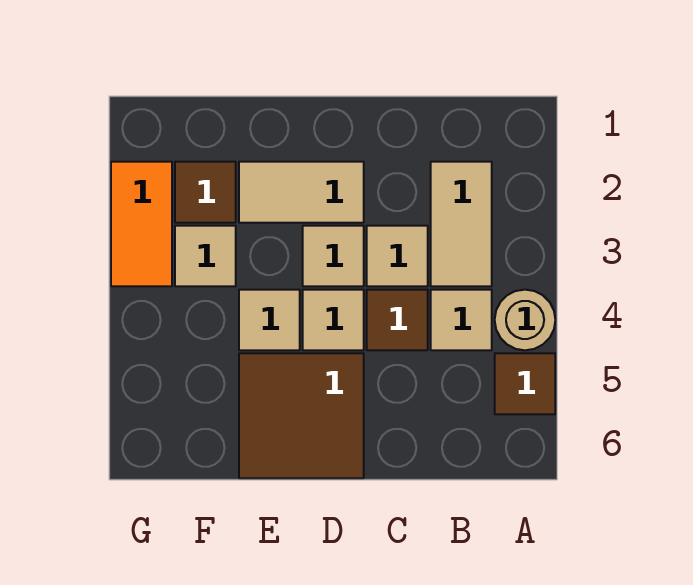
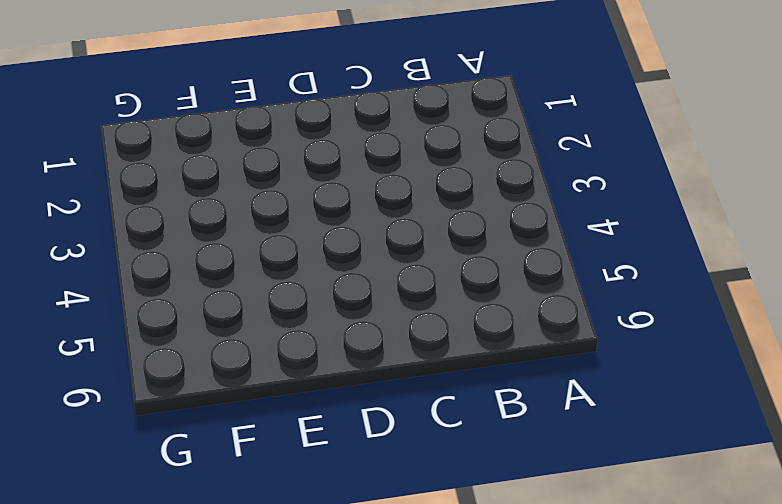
none -> tan round brick A4 level 1
none -> brown tile A5 level 1
none -> tan tile B2:B3 level 1

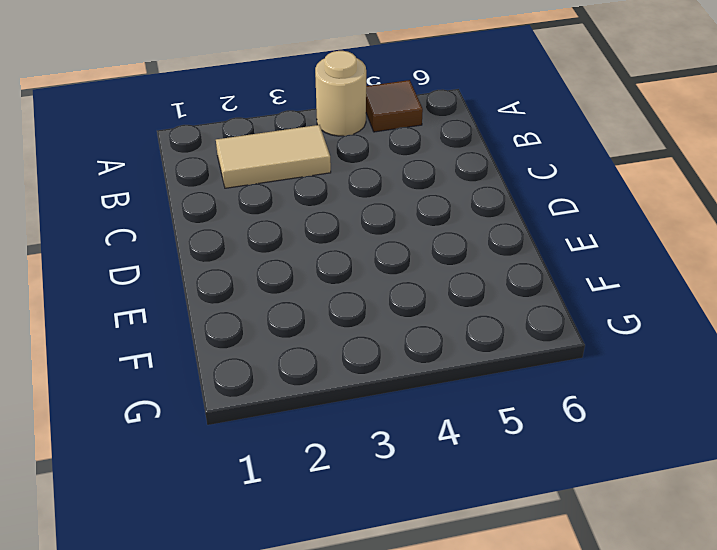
none -> tan tile B4 level 1
none -> tan tile C3 level 1
none -> brown tile C4 level 1

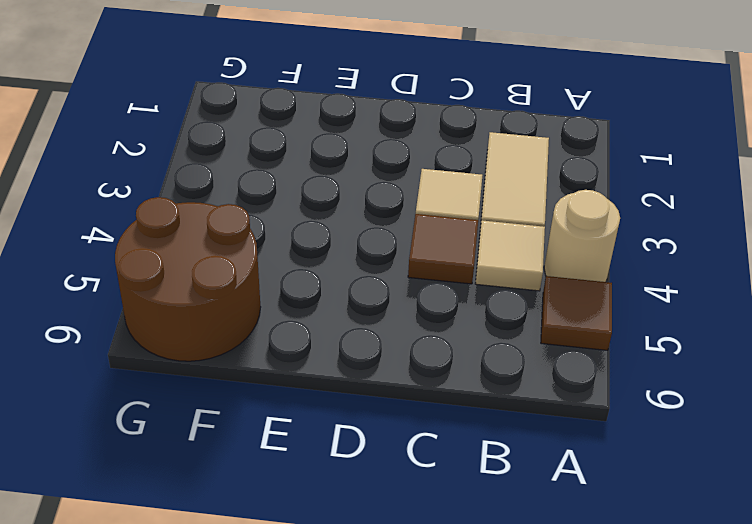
brown round brick F5:G6 level 1 -> none
none -> tan tile D2:E2 level 1
none -> tan tile D3 level 1
none -> tan tile D4 level 1

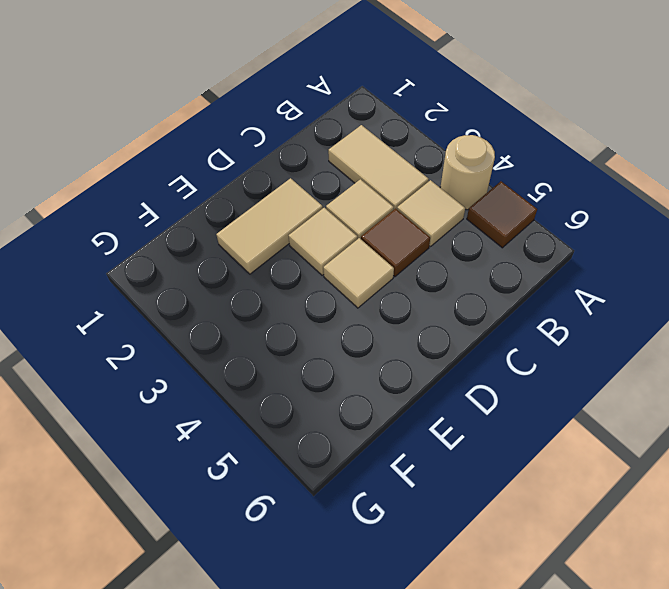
none -> brown tile D5:E6 level 1
none -> tan tile E4 level 1
none -> brown tile F2 level 1

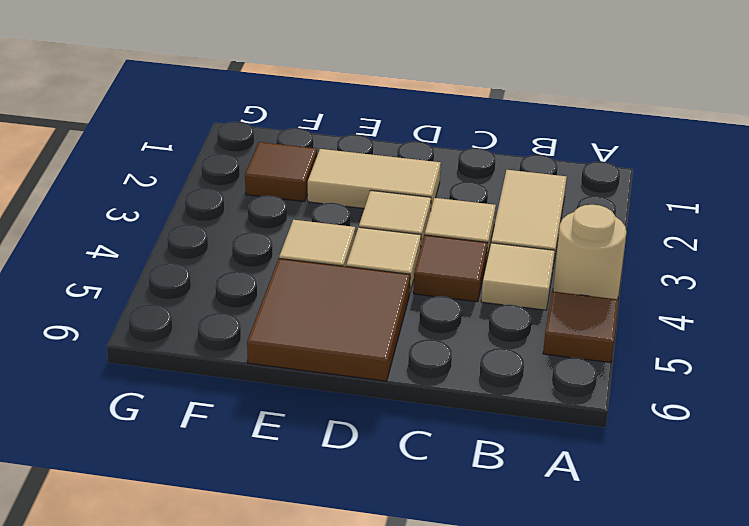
none -> tan tile F3 level 1
none -> orange tile G2:G3 level 1

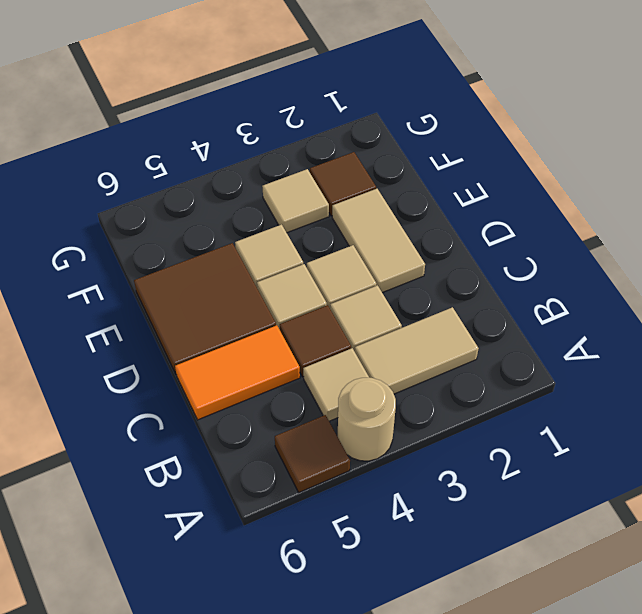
orange tile C5:C6 level 1 -> orange tile G2:G3 level 1

